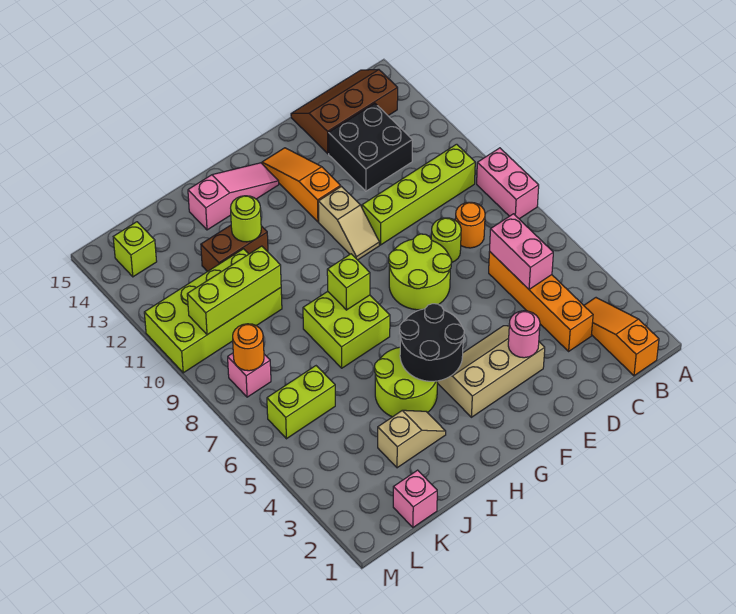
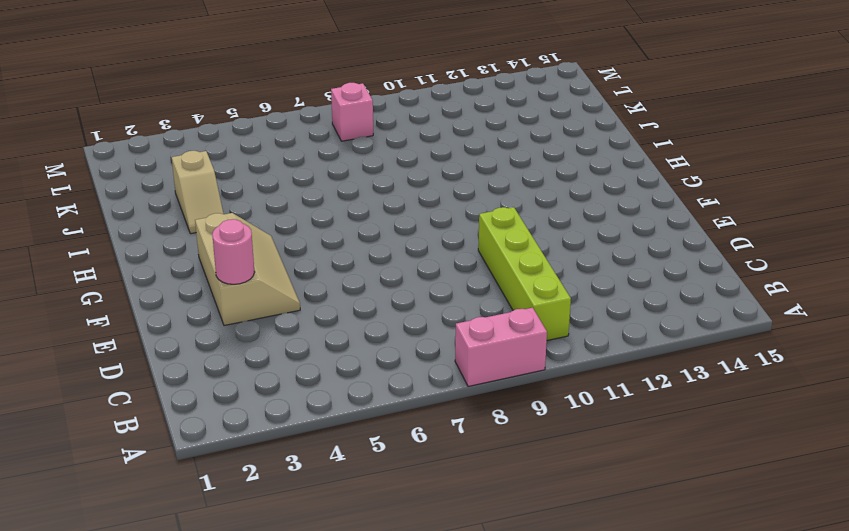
none -> orange slope B1:B3 level 1 top 1
none -> brown slope B14:D15 level 1 top 14
none -> orange brick C3:C6 level 1

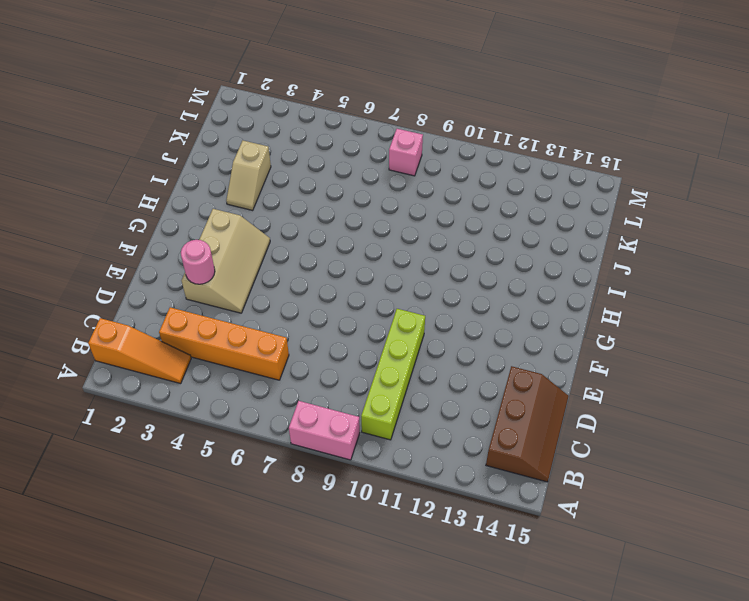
none -> orange round brick C8 level 1
none -> black brick C12:D13 level 1
none -> lime round brick D8 level 1

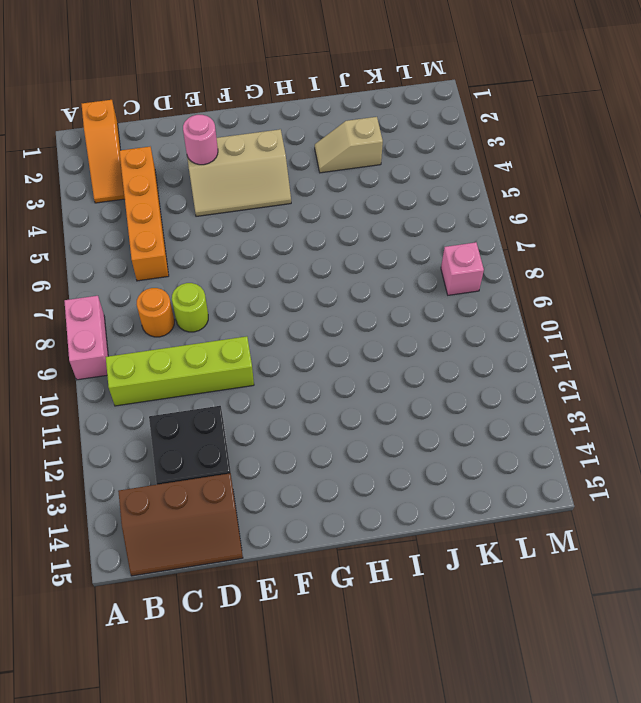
none -> lime round brick E7:F8 level 1
none -> tan slope F10:F11 level 1 top 11
none -> orange slope F12:F14 level 1 top 12

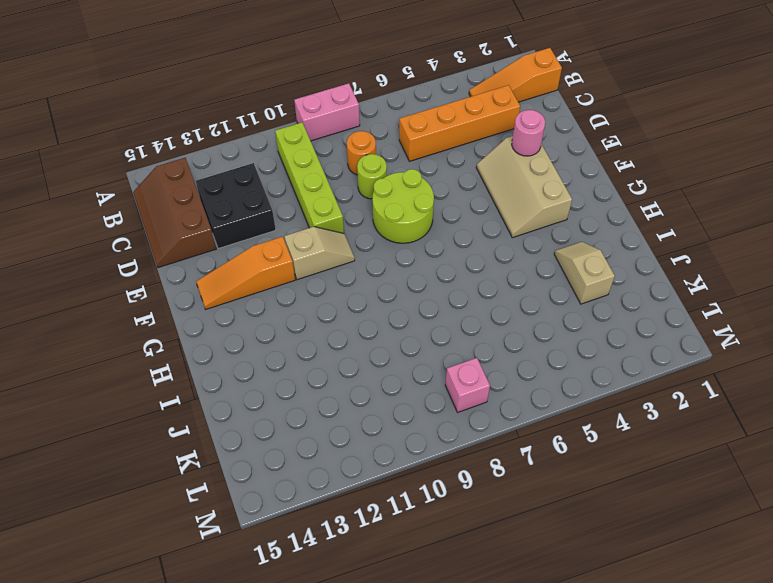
none -> pink slope G14:I14 level 1 top I
none -> lime round brick H4:I5 level 1
none -> lime brick H7:I8 level 1

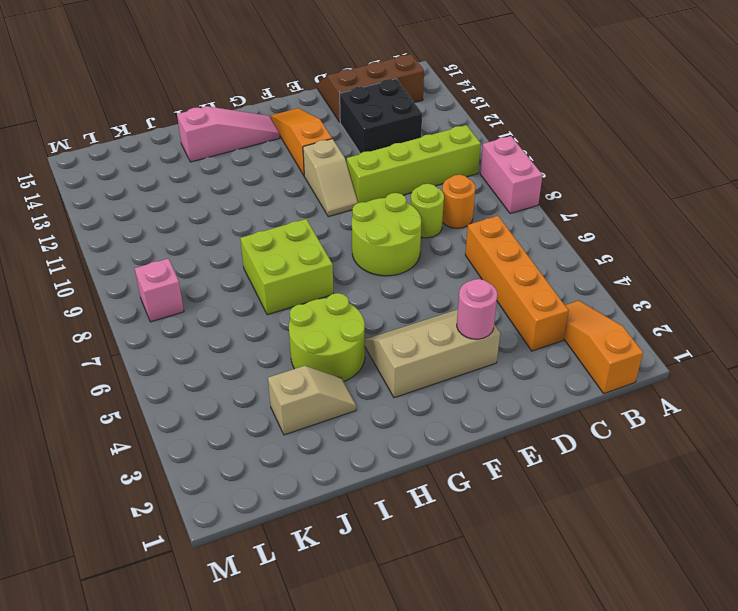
none -> brown brick I12:J12 level 1
none -> lime brick J10:M11 level 1
none -> pink brick K1 level 1

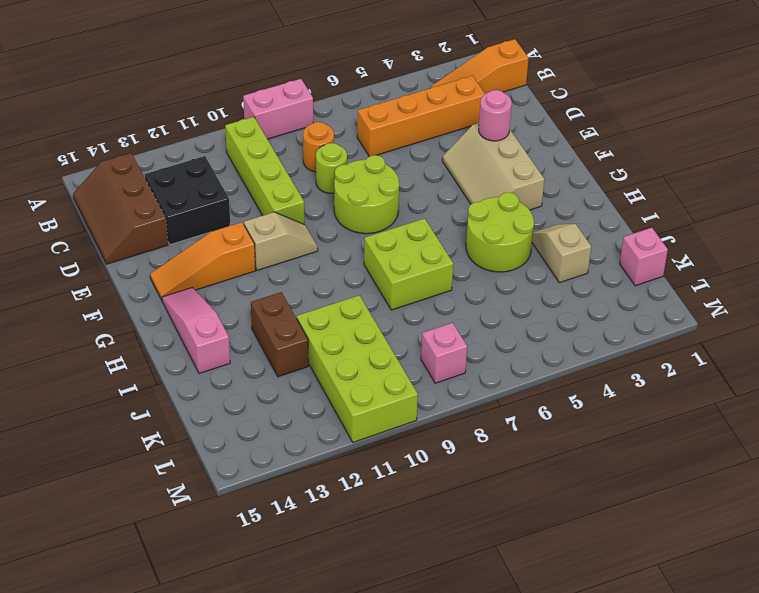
none -> lime brick K6:L6 level 1
none -> lime brick L14 level 1
none -> pink brick C5:C6 level 2

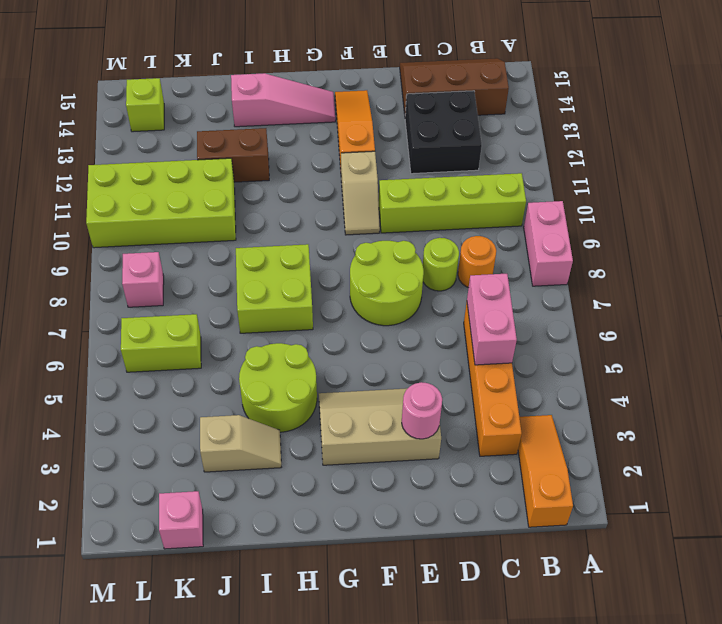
none -> black round brick G4:H5 level 2
none -> lime brick H8 level 2
none -> lime round brick I12 level 2

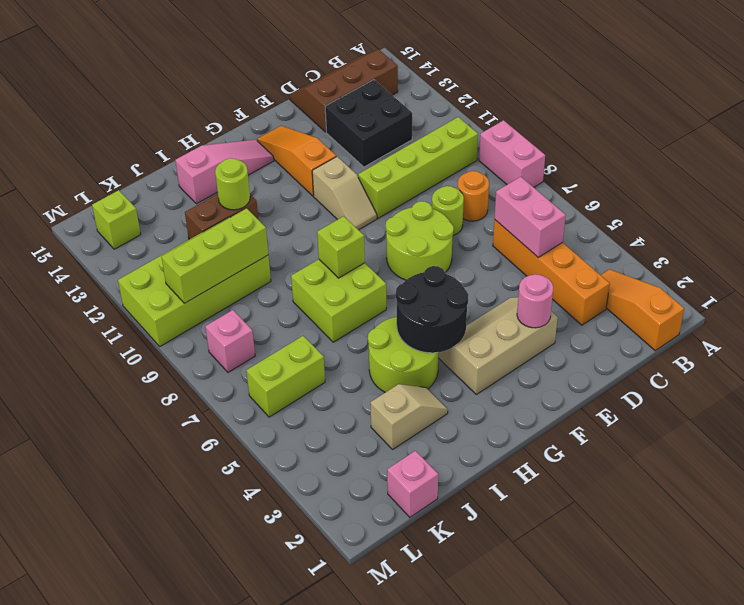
none -> orange round brick L8 level 2

